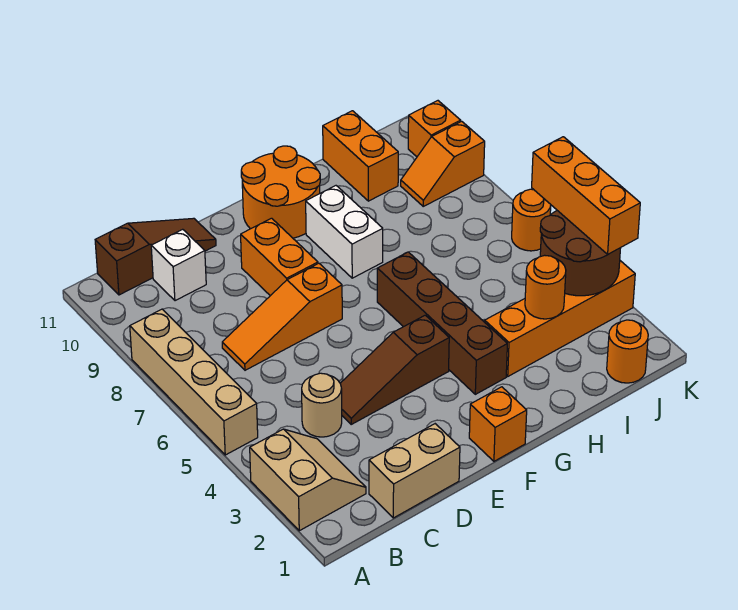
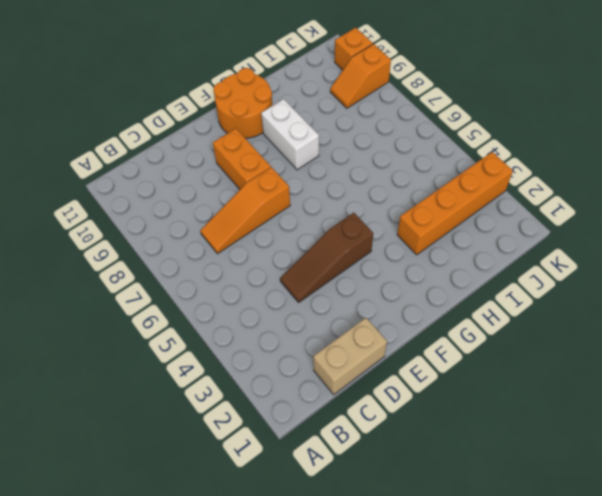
none -> tan slope A2:B3 level 1 top A
none -> tan brick A5:A8 level 1
none -> brown slope B11:D11 level 1 top B

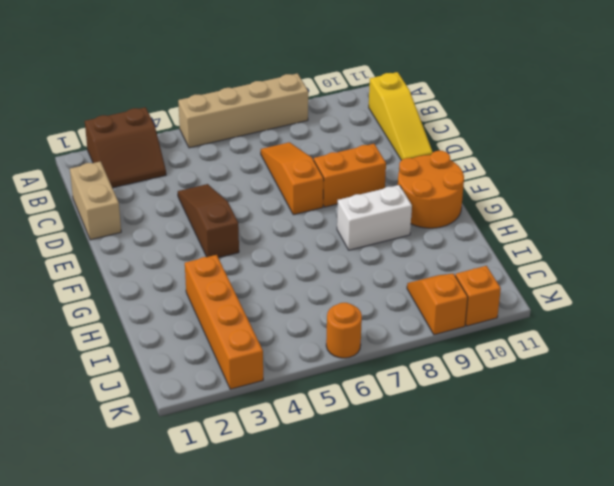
brown slope A2:B3 level 1 top A -> tan slope A2:B3 level 1 top A
yellow slope B11:D11 level 1 top B -> brown slope B11:D11 level 1 top B
none -> tan round brick C4 level 1
none -> white brick C10 level 1
none -> orange brick F1 level 1

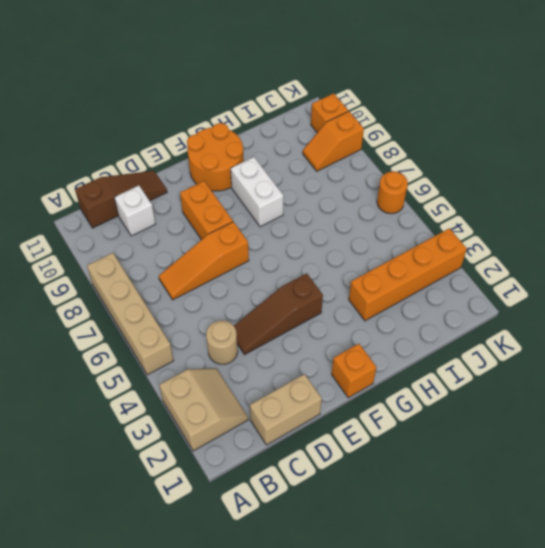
none -> brown brick G3:G6 level 1
none -> orange brick I10:I11 level 1
none -> orange round brick J1 level 1

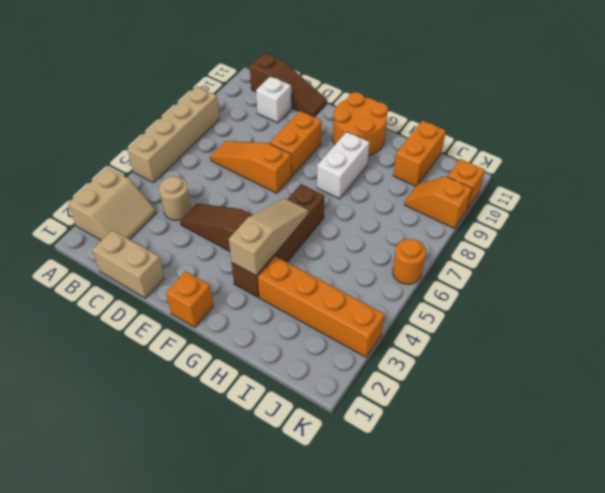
tan slope G3:G5 level 2 top 3 -> none
none -> orange round brick J1 level 1
none -> orange round brick I3 level 2
none -> brown round brick J3:K4 level 2

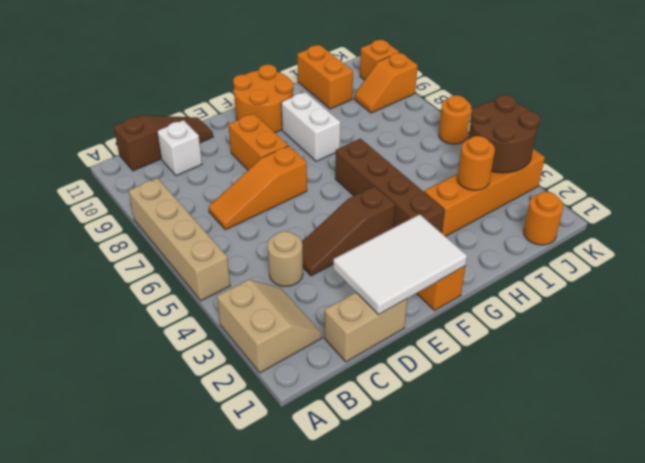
white tile D1:F2 level 2 -> none
none -> orange brick K3:K5 level 3

